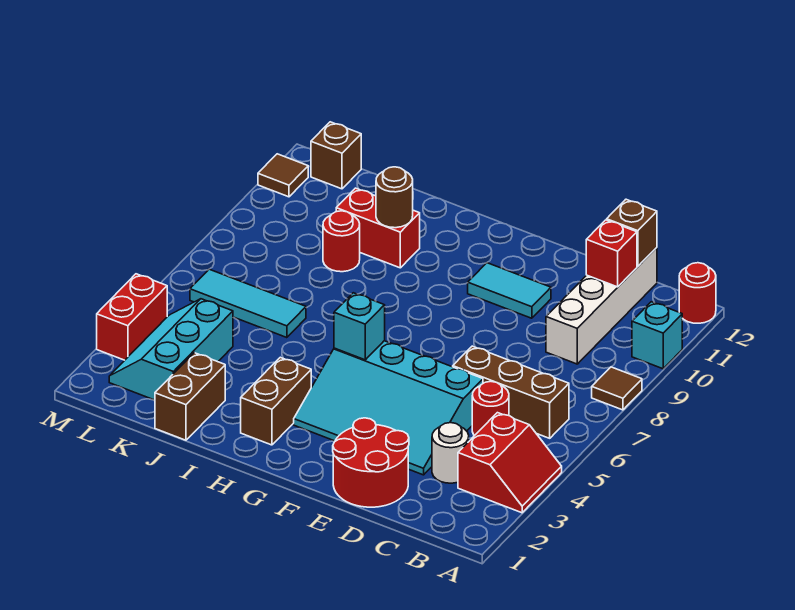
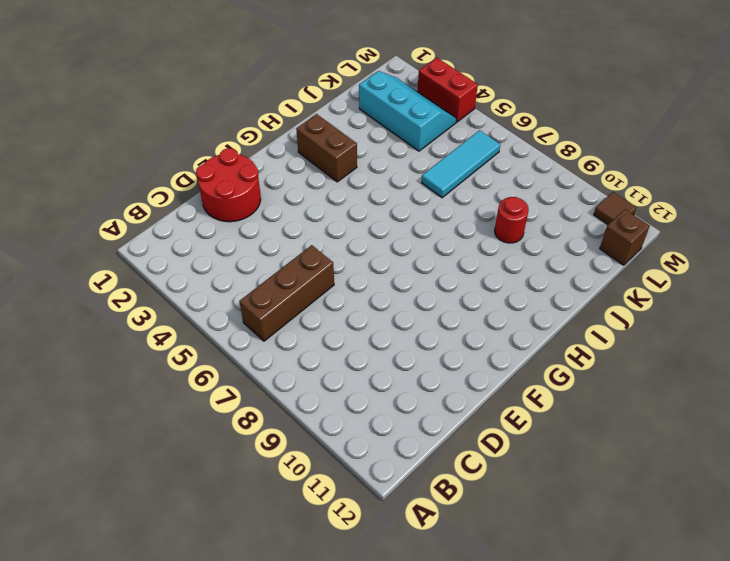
none -> red slope A3:B4 level 1 top B
none -> brown tile A8 level 1
none -> cyan brick A10 level 1

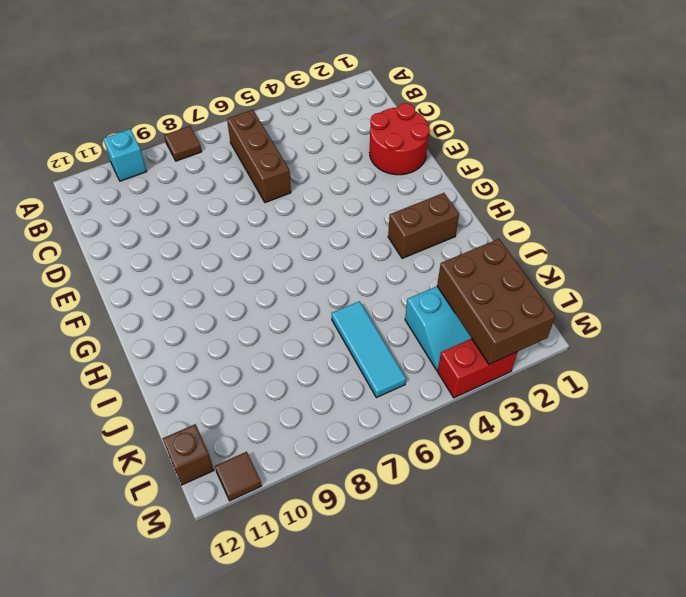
brown brick K2:M3 level 2 -> none
none -> red slope A3:B4 level 1 top B
none -> red round brick A12 level 1
none -> white round brick C3 level 1

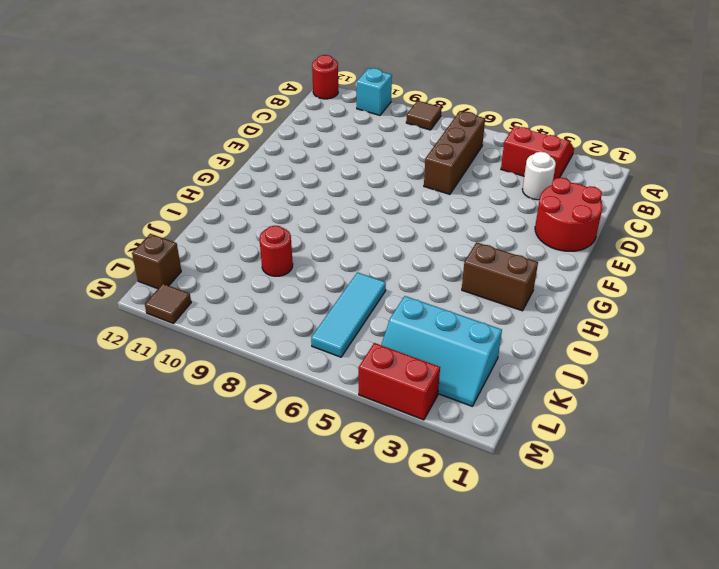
none -> red round brick C5 level 1
none -> white brick C9:C12 level 1
none -> cyan slope D3:G5 level 1 top 5

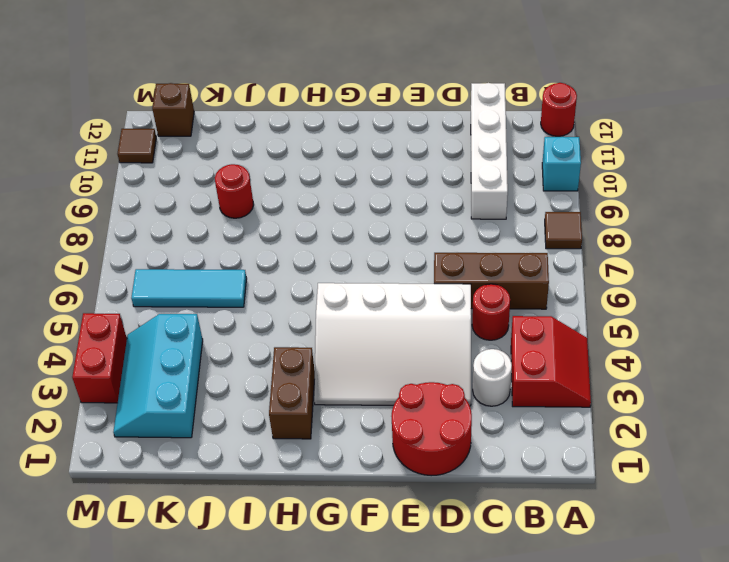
white slope D3:G5 level 1 top 5 -> cyan slope D3:G5 level 1 top 5
none -> cyan tile E10:F10 level 1
none -> red brick I10:J10 level 1
none -> brown brick J1:J2 level 1

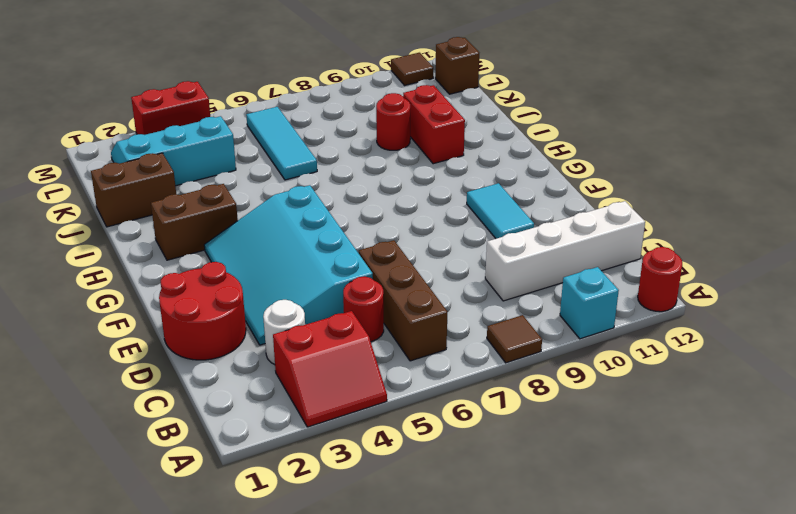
none -> red brick C11 level 2
none -> brown brick C12 level 2
none -> cyan brick G5 level 2

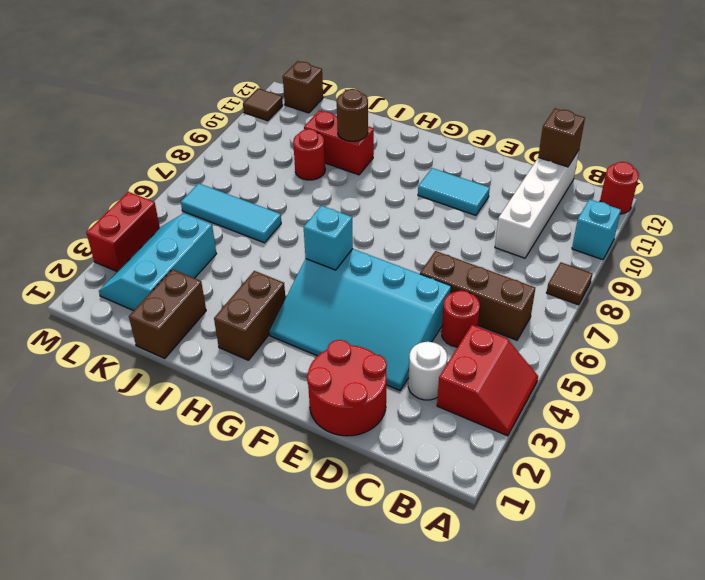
none -> red brick C11 level 2

